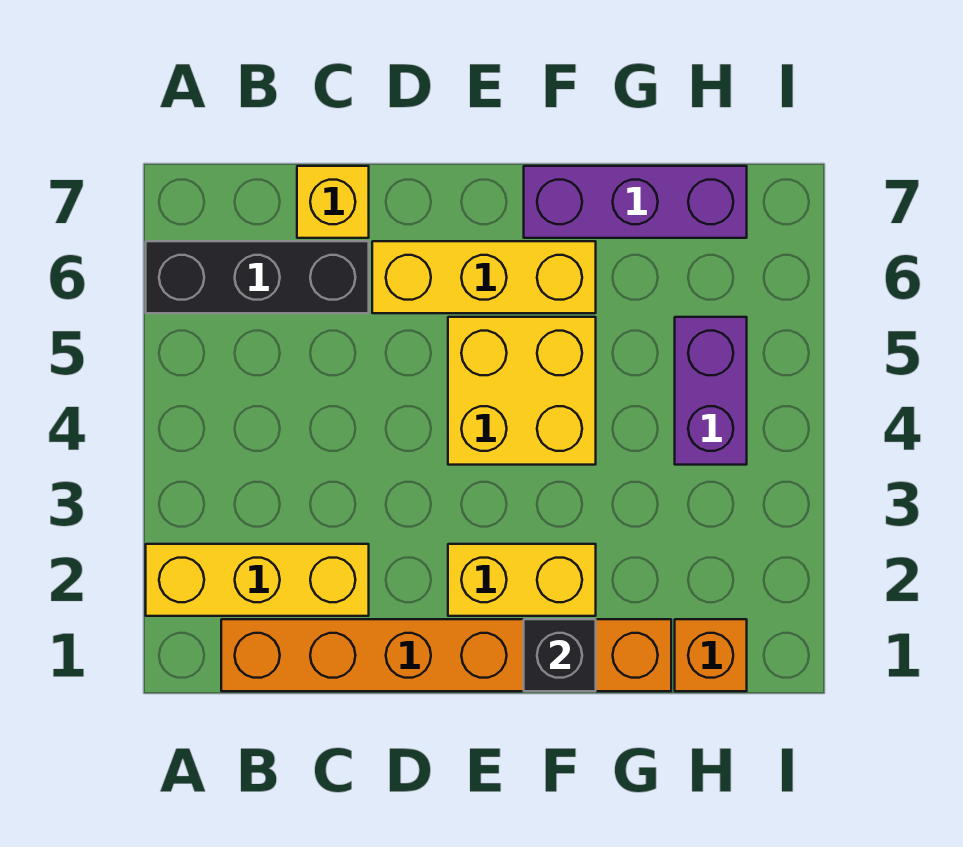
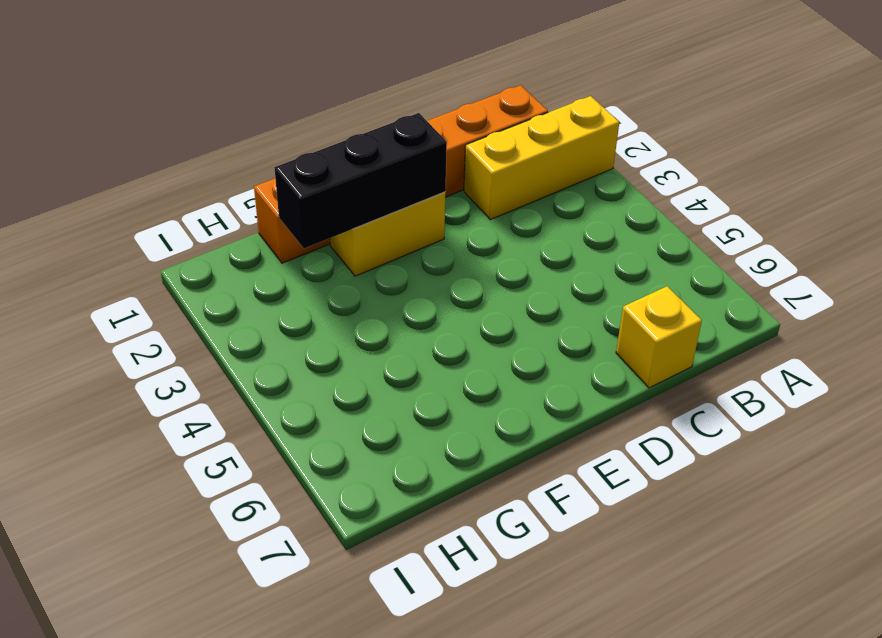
black brick E2:G2 level 2 -> black brick A6:C6 level 1
none -> yellow brick D6:F6 level 1
none -> yellow brick E4:F5 level 1

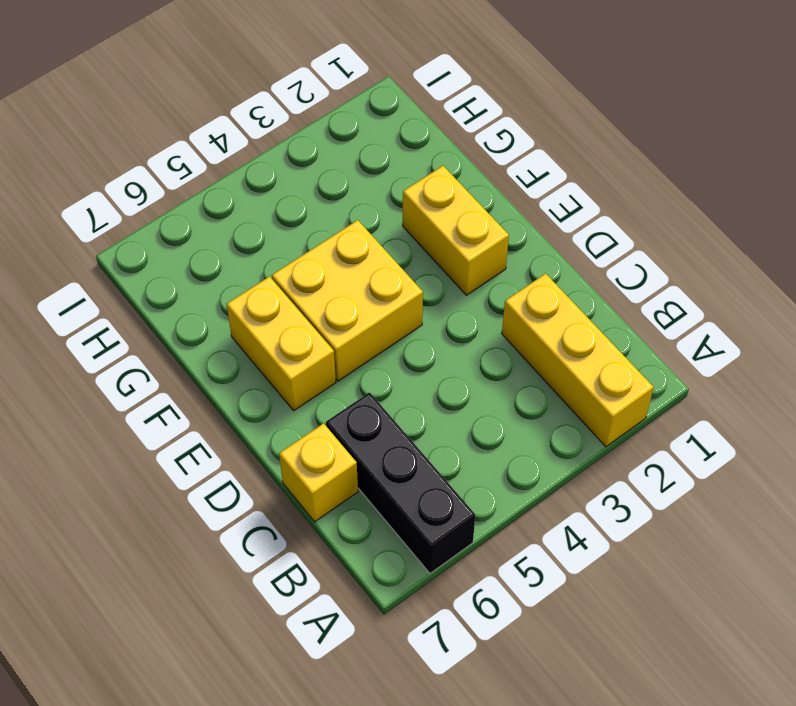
yellow brick E6:F6 level 1 -> yellow brick D6:F6 level 1
none -> orange brick B1:G1 level 1
none -> purple brick F7:H7 level 1

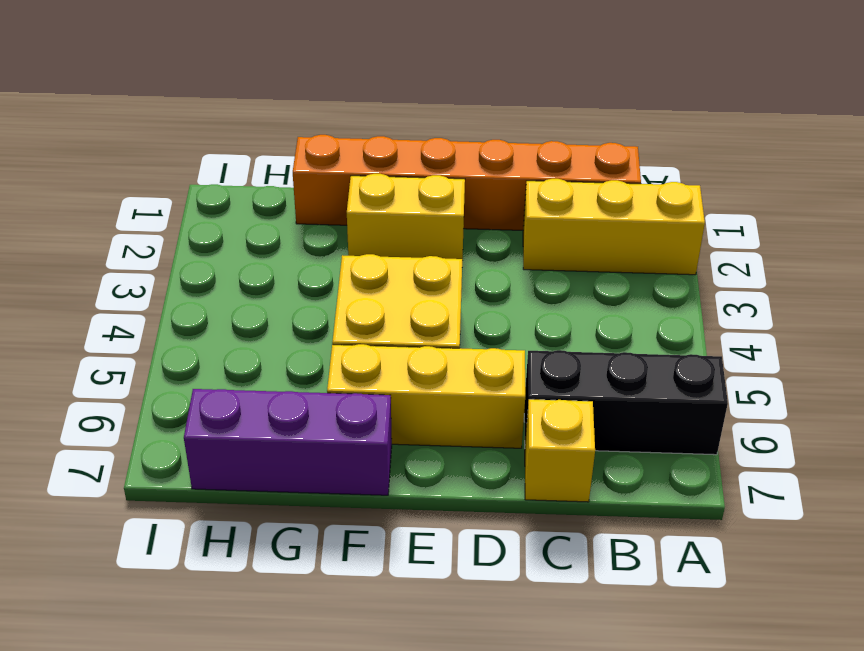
none -> orange brick H1 level 1
none -> purple brick H4:H5 level 1

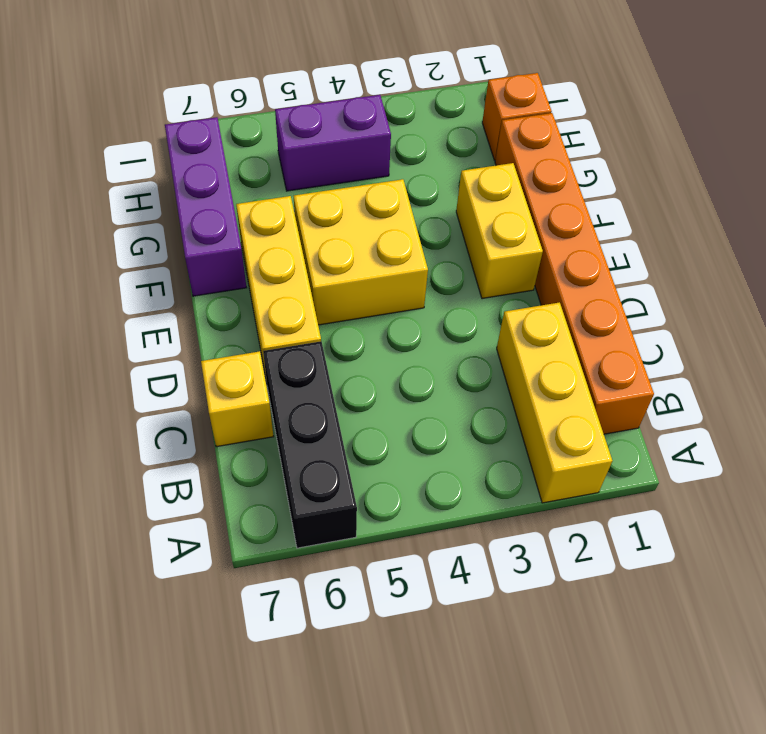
none -> black brick F1 level 2

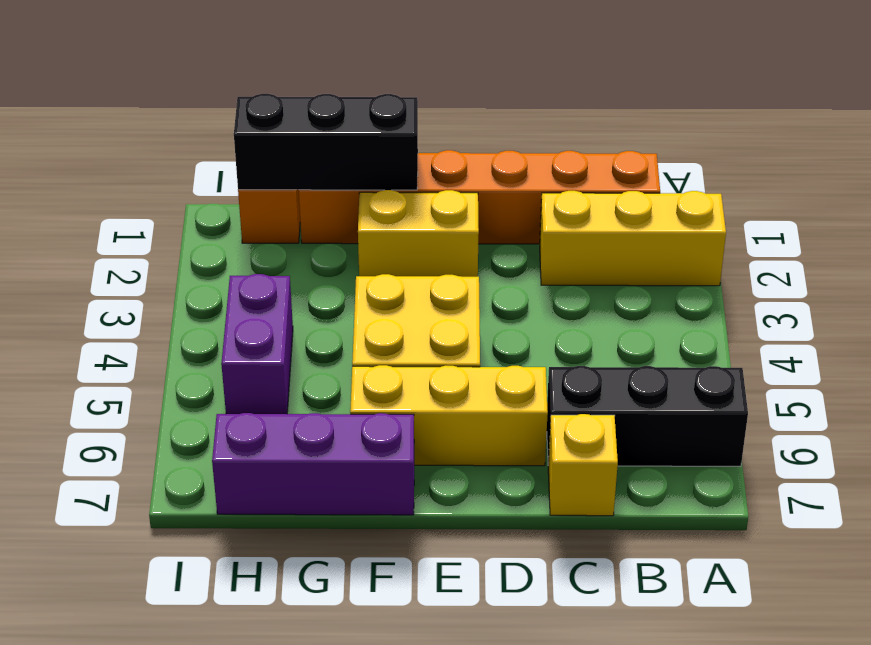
black brick F1:H1 level 2 -> black brick F1 level 2

